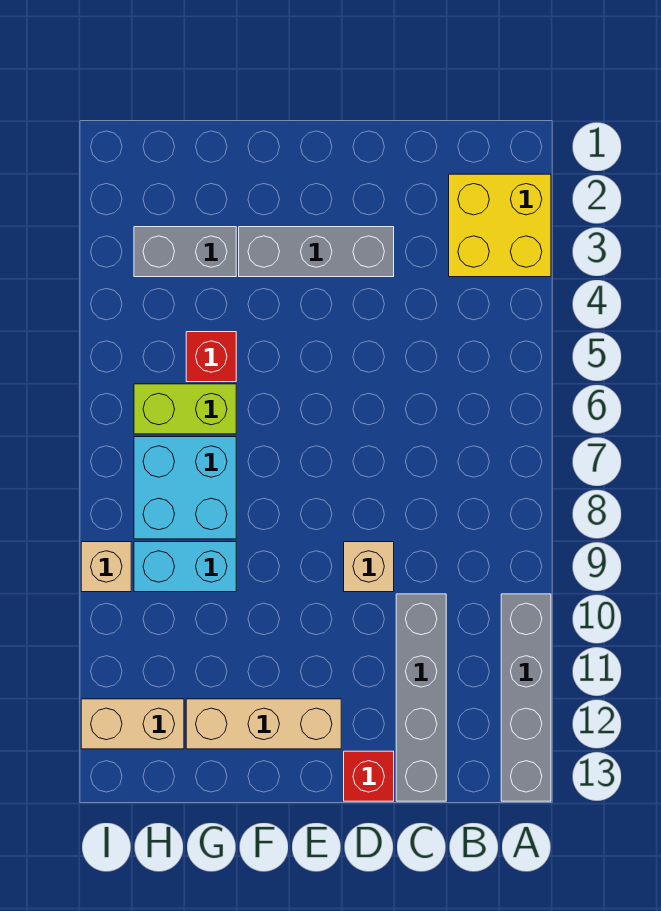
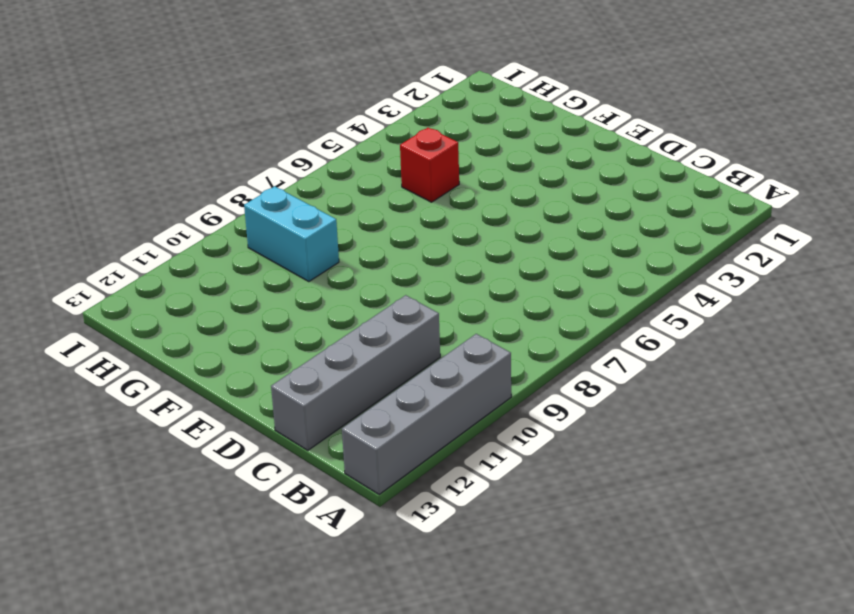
none -> yellow brick A2:B3 level 1
none -> grey brick D3:F3 level 1
none -> tan brick D9 level 1

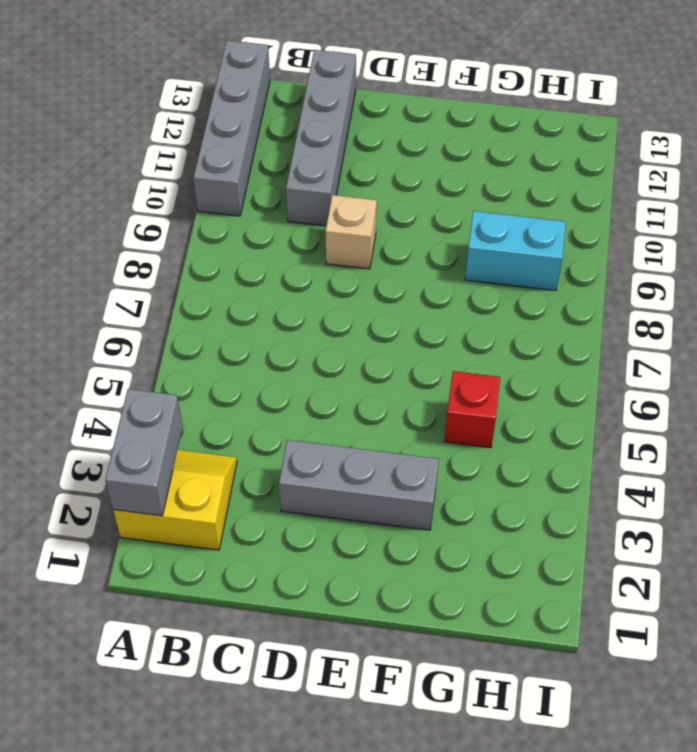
yellow slope A2:B3 level 1 top 2 -> yellow brick A2:B3 level 1
grey brick A2:A3 level 2 -> grey brick G3:H3 level 1
none -> red brick D13 level 1
none -> tan brick E12:G12 level 1
none -> lime brick G6:H6 level 1

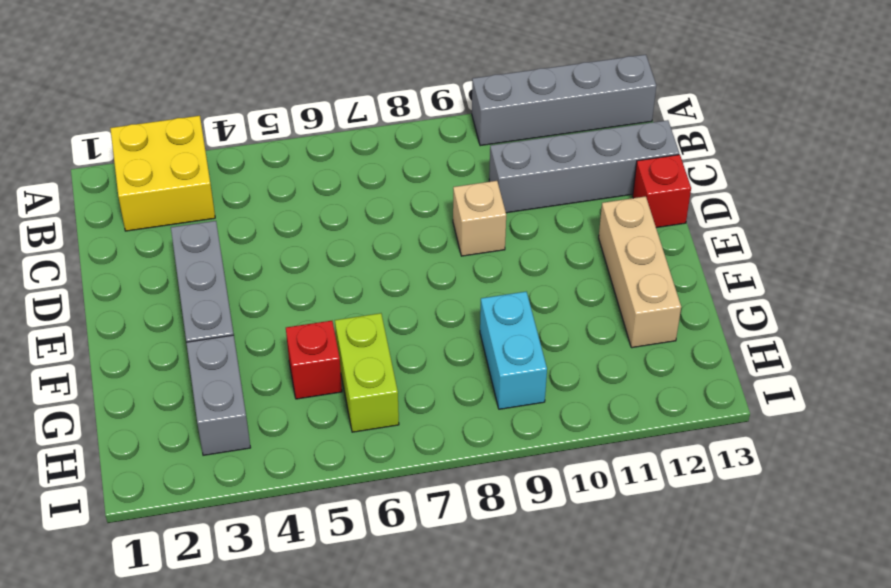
none -> cyan brick G7:H8 level 1
none -> tan brick H12:I12 level 1
none -> tan brick I9 level 1

